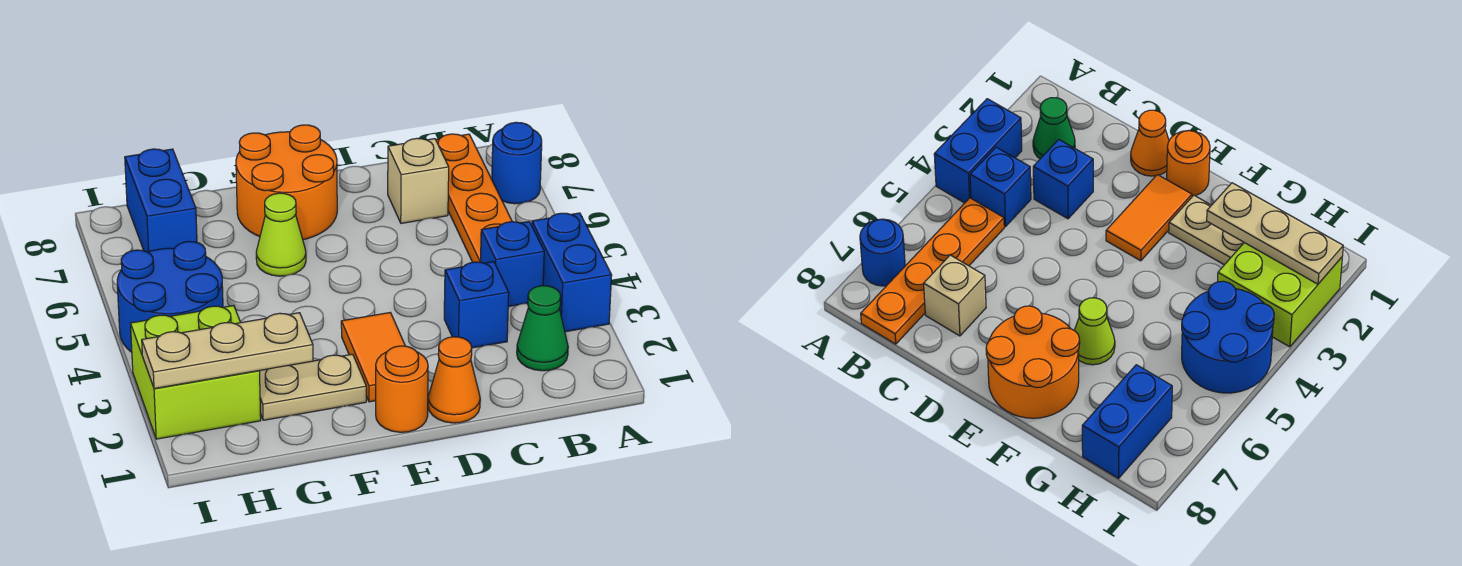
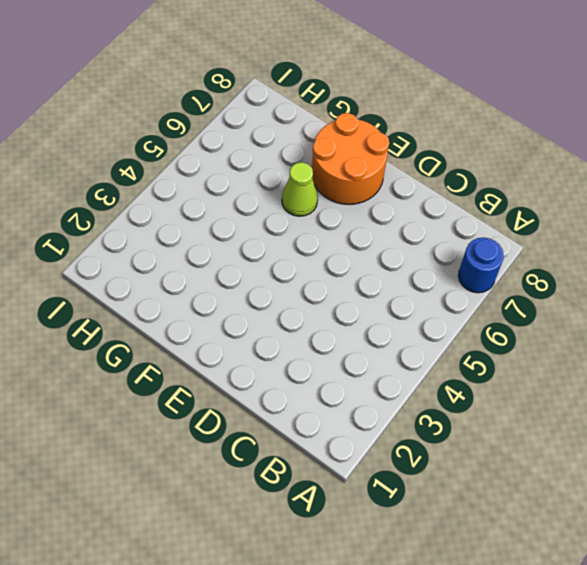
none -> blue brick A3:A4 level 1
none -> green cone B2 level 1
none -> blue brick B4 level 1

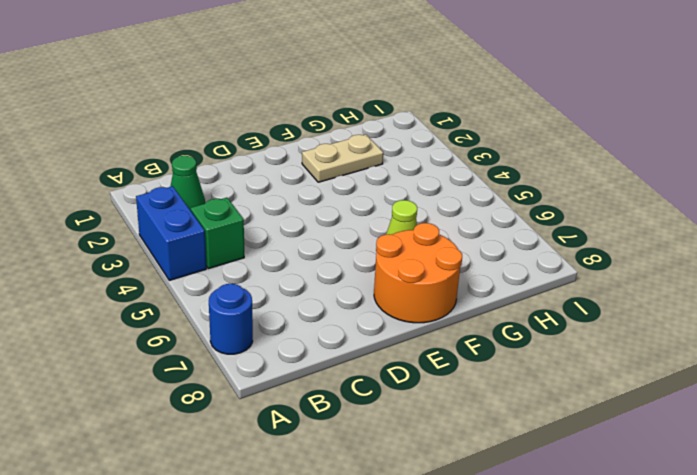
green brick B4 level 1 -> blue brick B4 level 1
none -> orange plate B5:B8 level 1
none -> blue brick C3 level 1
none -> tan brick C7 level 1

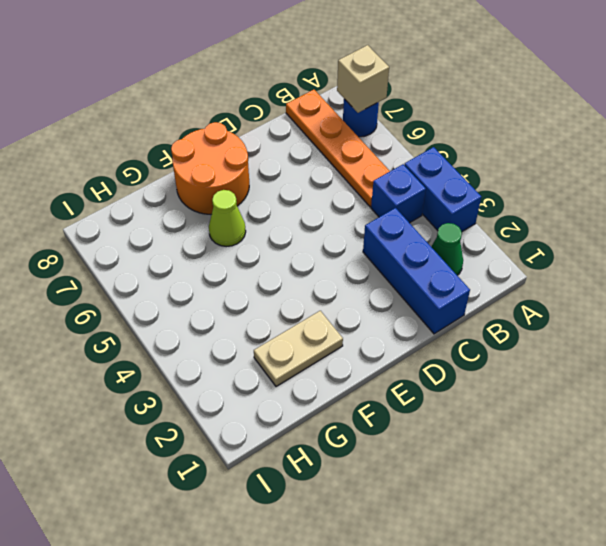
tan brick A7 level 2 -> tan brick C7 level 1
blue brick C1:C3 level 1 -> blue brick C3 level 1
none -> orange cone D1 level 1
none -> orange round brick E1 level 1
none -> orange tile E2:E3 level 1

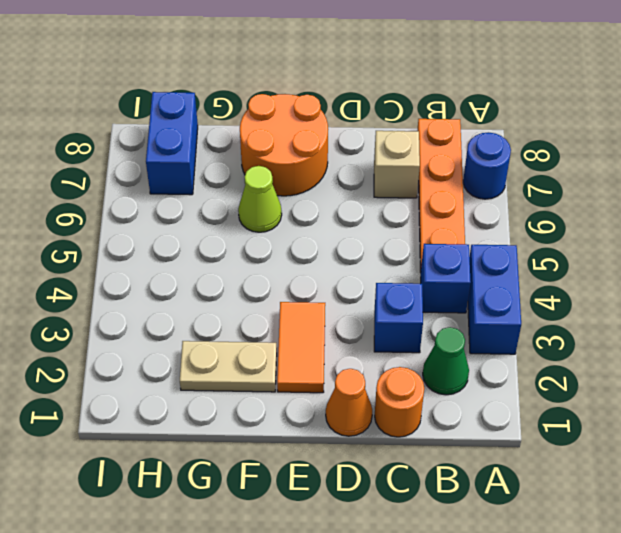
orange round brick C1 level 1 -> orange round brick E1 level 1
none -> lime brick H2:I3 level 1
none -> blue round brick H4:I5 level 1
none -> tan plate G2:I2 level 2

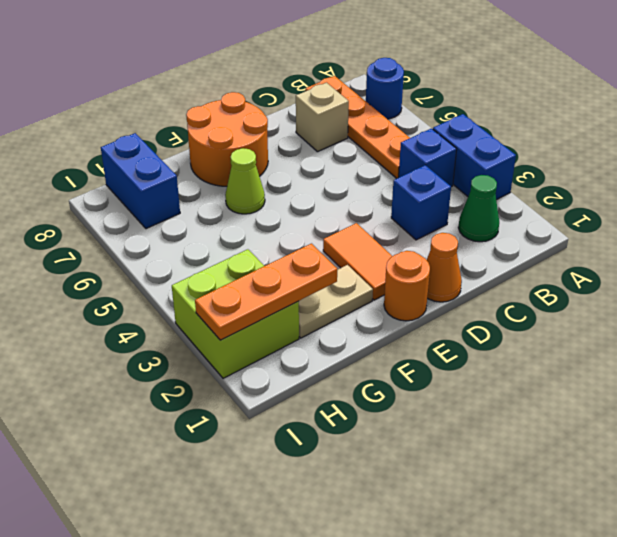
orange plate G2:I2 level 2 -> tan plate G2:I2 level 2
none -> blue round brick H4:I5 level 1

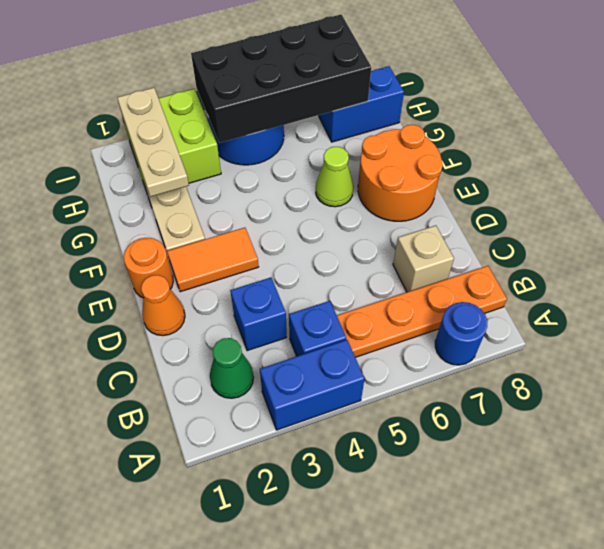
black brick H4:I7 level 2 -> none

